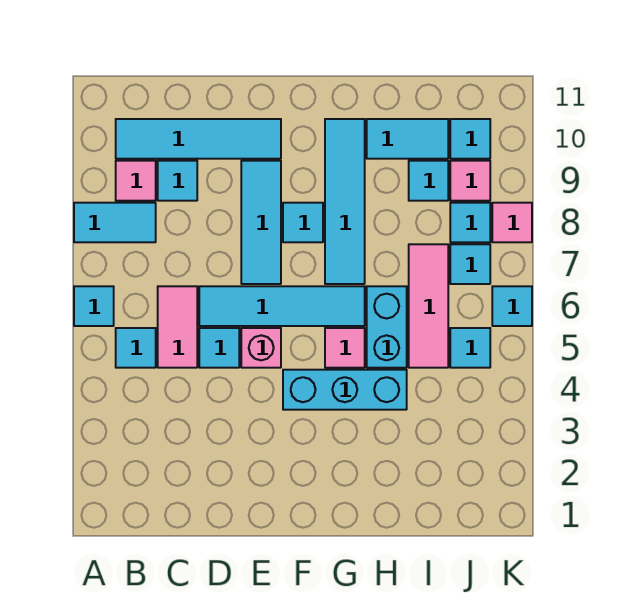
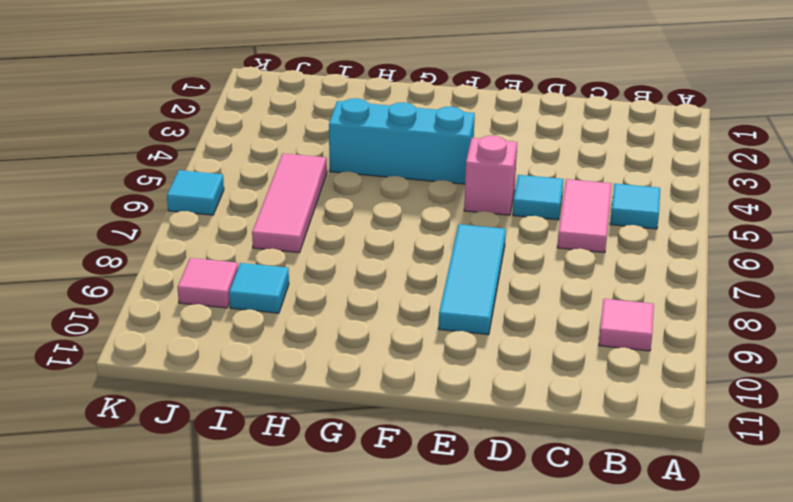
none -> cyan tile A6 level 1
none -> cyan tile A8:B8 level 1
none -> cyan tile B10:E10 level 1

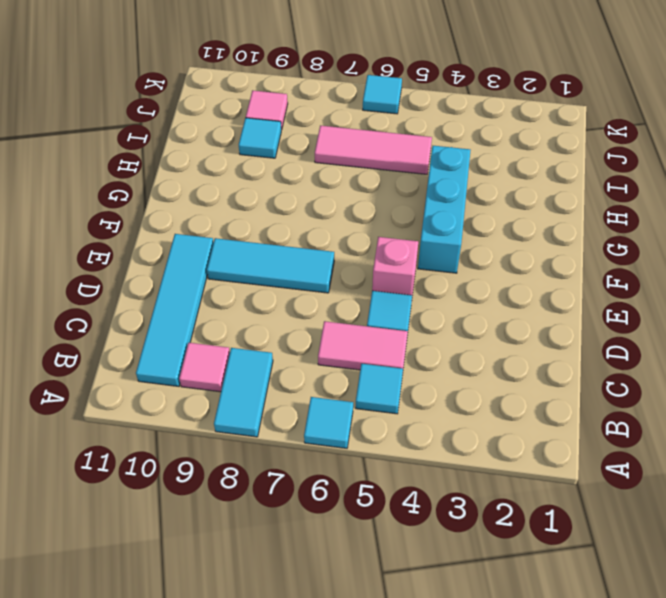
none -> cyan tile C9 level 1
none -> cyan tile D6:G6 level 1
none -> cyan tile F8 level 1

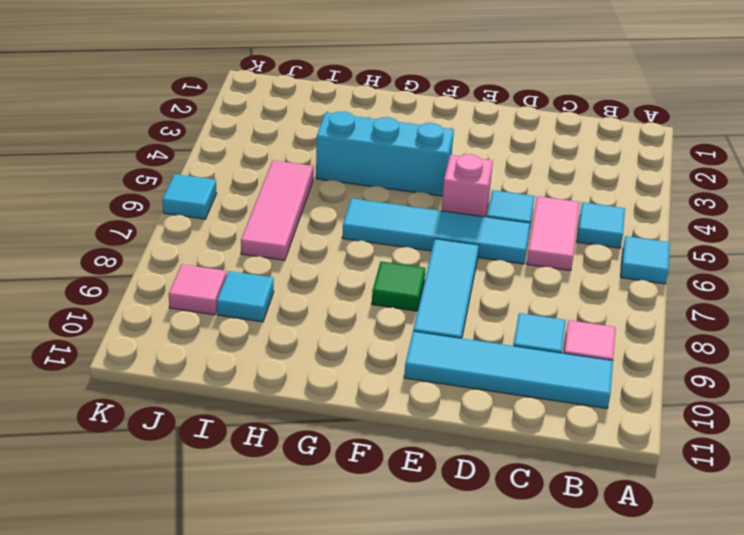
green tile F8 level 1 -> cyan tile F8 level 1
none -> cyan tile A8:B8 level 1
none -> pink tile G5 level 1
none -> cyan tile G7:G10 level 1

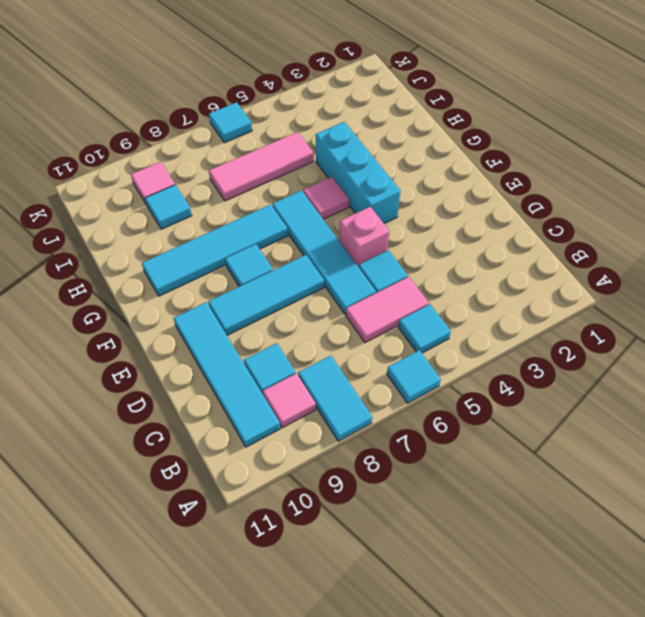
none -> cyan brick H5:H6 level 1
none -> cyan tile H10:I10 level 1
none -> cyan tile J5 level 1

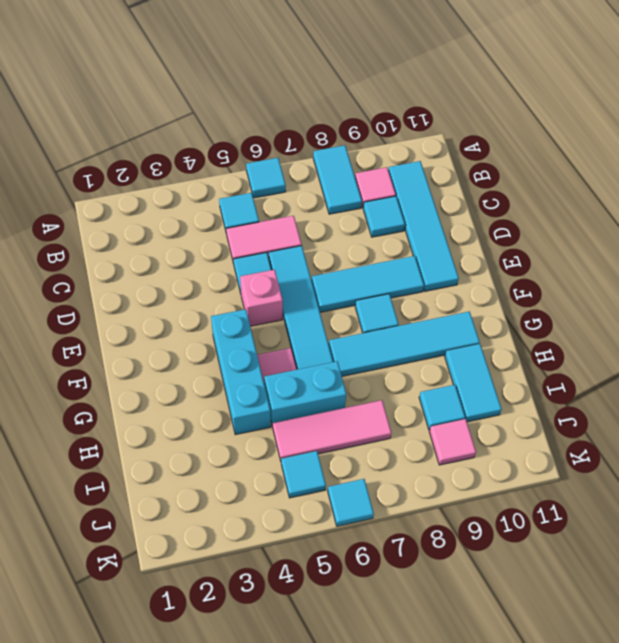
none -> cyan tile J7 level 1
none -> cyan tile J8 level 1
none -> cyan tile J10 level 1

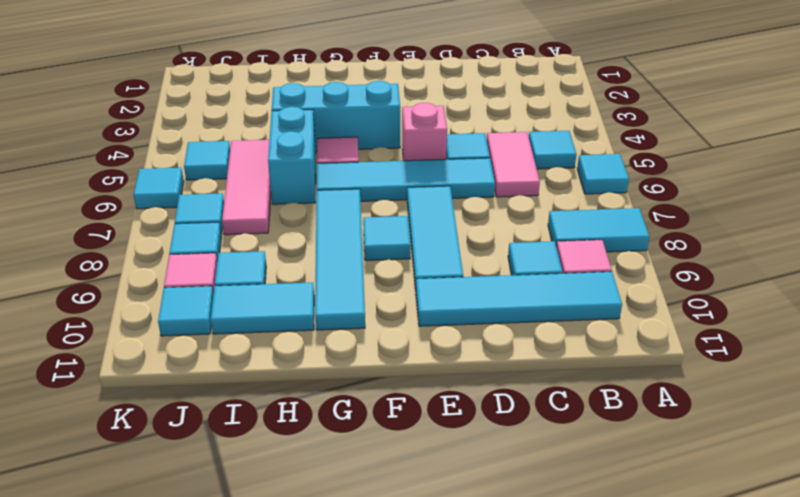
none -> pink tile K8 level 1

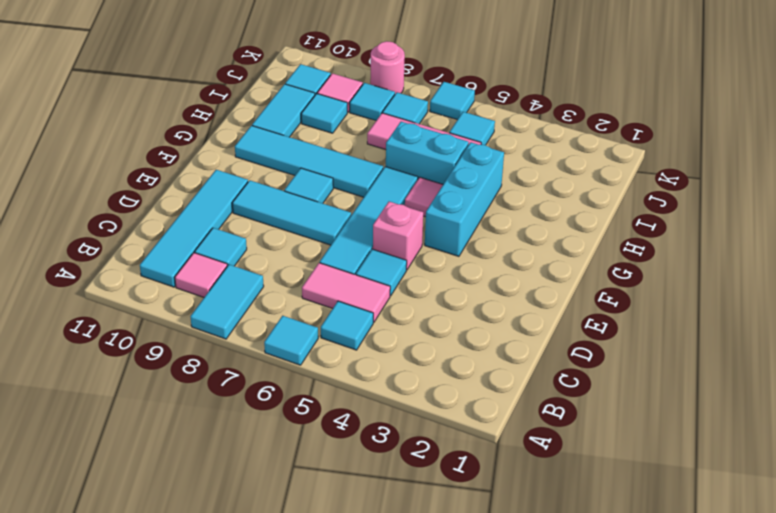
pink round brick K8 level 1 -> pink tile K8 level 1

